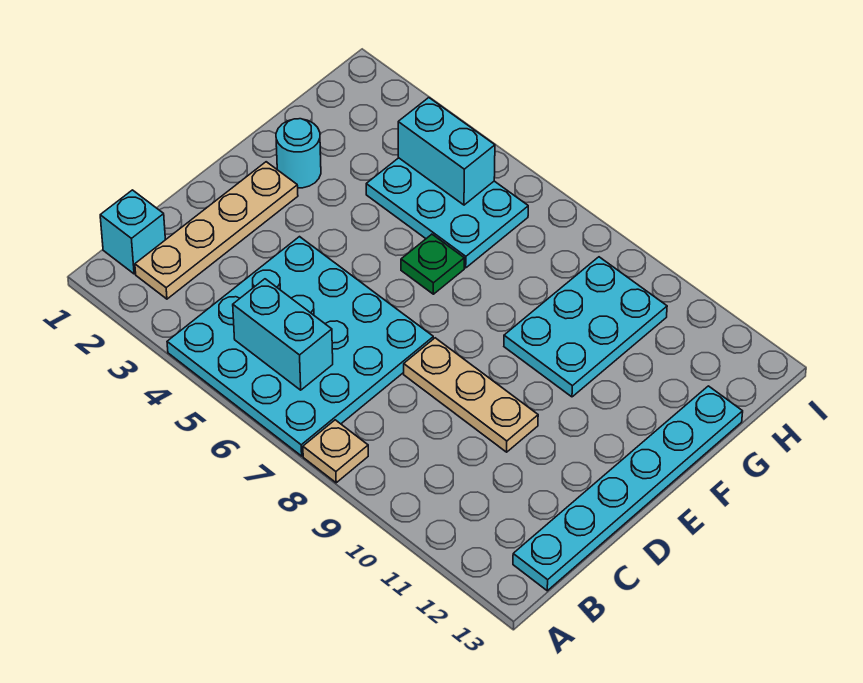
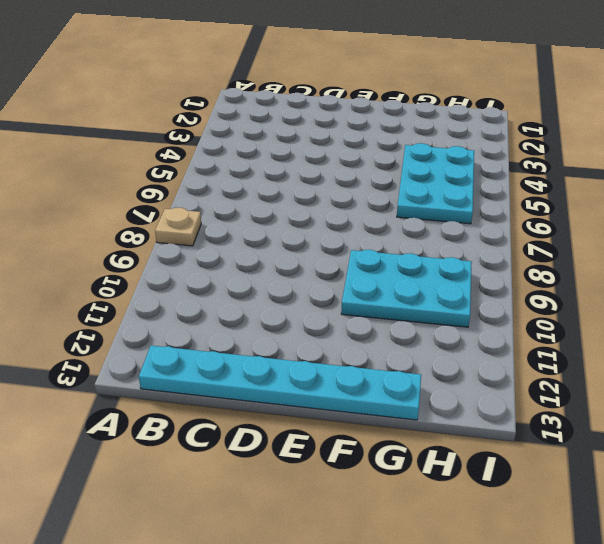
none -> cyan plate A4:D7 level 1
none -> cyan brick B1 level 1
none -> tan plate B2:E2 level 1

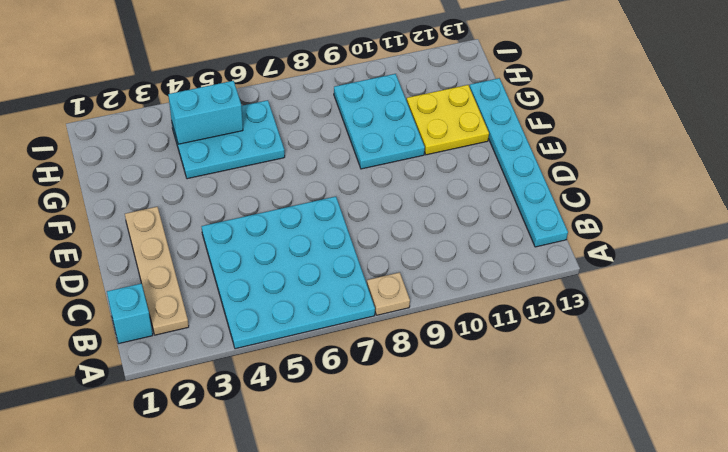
yellow plate F11:G12 level 1 -> none
none -> tan plate D8:D10 level 1
none -> cyan round brick F2 level 1
none -> green plate F6 level 1

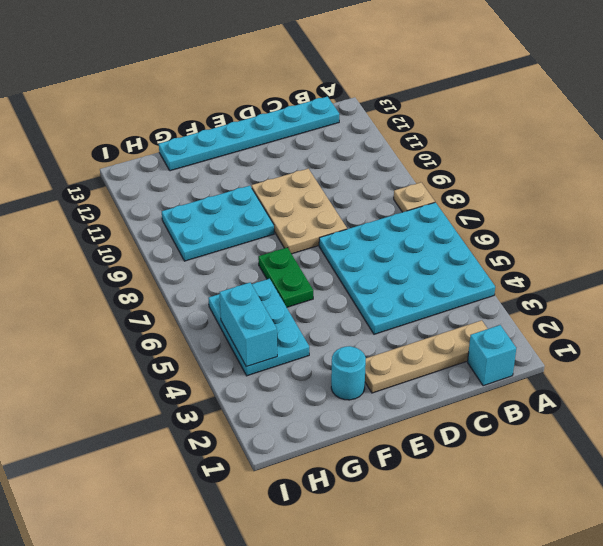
tan plate D8:E10 level 1 -> tan plate D8:D10 level 1
green plate F6:F7 level 1 -> green plate F6 level 1
none -> cyan brick B5:B6 level 2

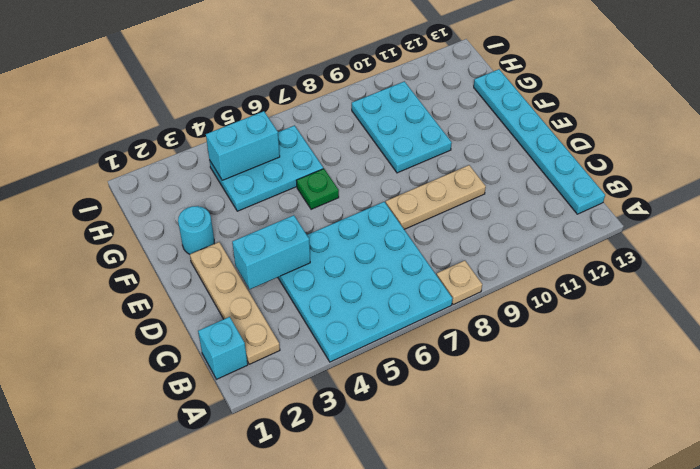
cyan brick D3:D4 level 2 -> cyan brick B5:B6 level 2

